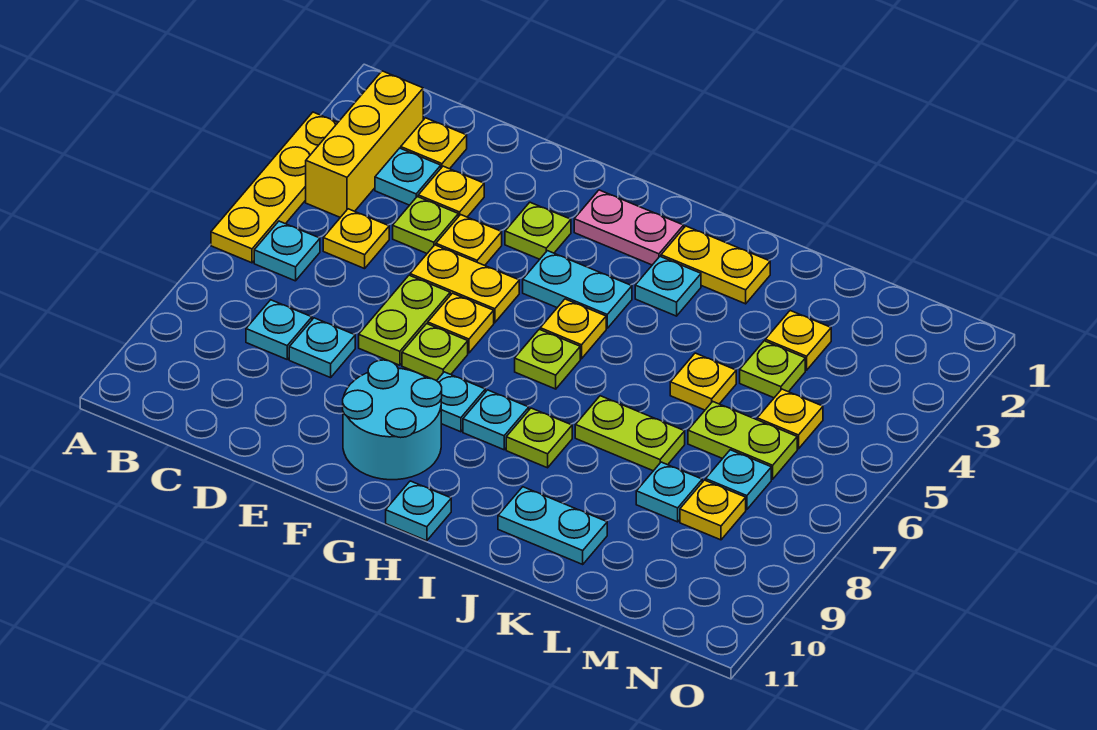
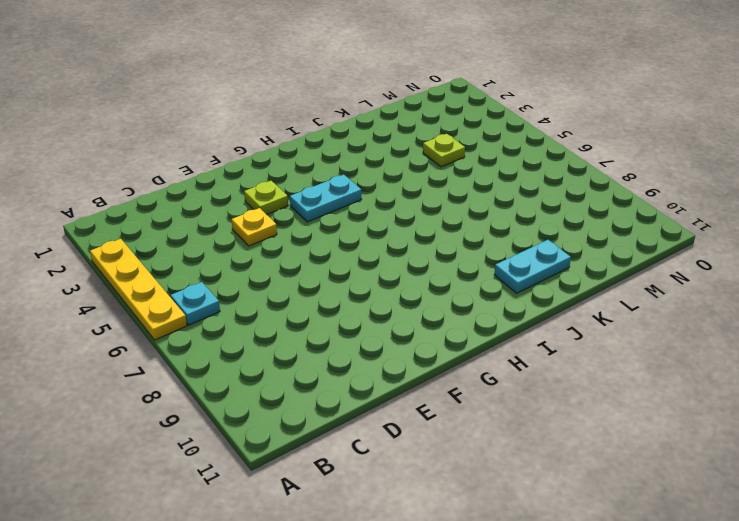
none -> yellow brick B2:B4 level 1
none -> yellow plate C2 level 1
none -> cyan plate C3 level 1
none -> yellow plate C5 level 1

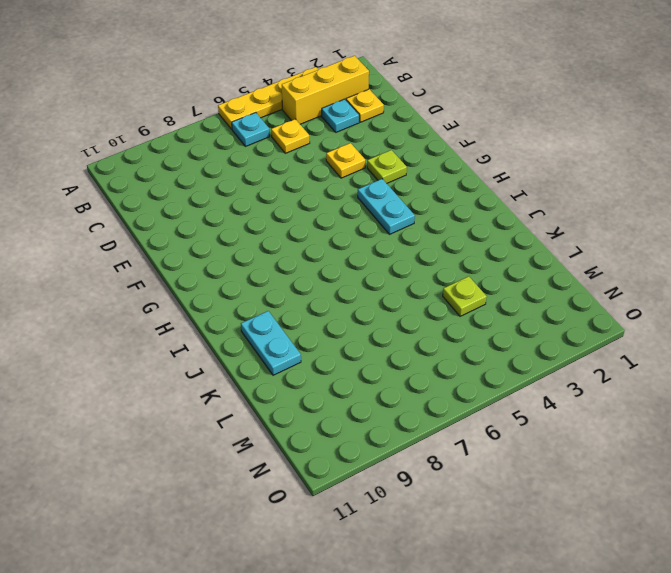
none -> cyan plate C8 level 1
none -> yellow plate D3 level 1
none -> lime plate D4 level 1
none -> cyan plate D8 level 1

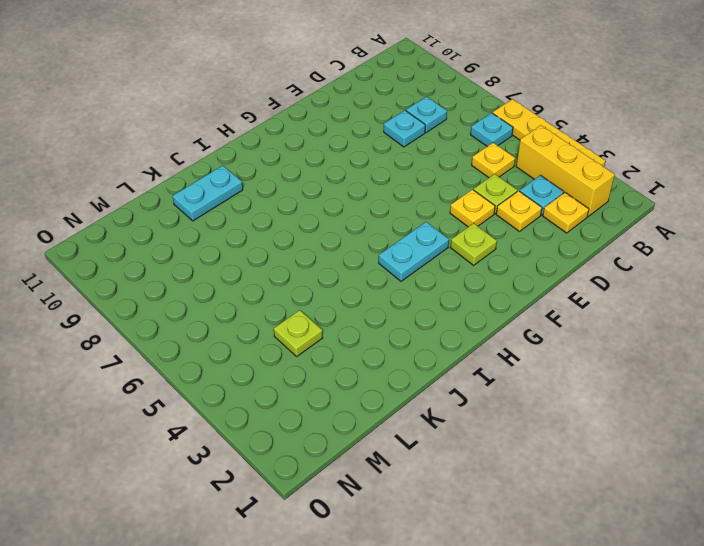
none -> yellow plate E5:F5 level 1
none -> lime plate E6:E7 level 1
none -> yellow plate F6 level 1
none -> lime plate F7 level 1

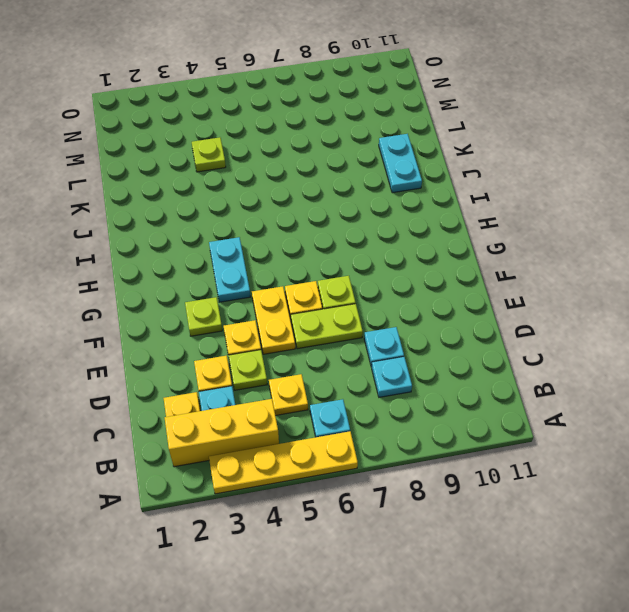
none -> cyan round brick F9:G10 level 1
none -> pink plate G2:H2 level 1
none -> cyan plate G8 level 1
none -> yellow plate H5 level 1

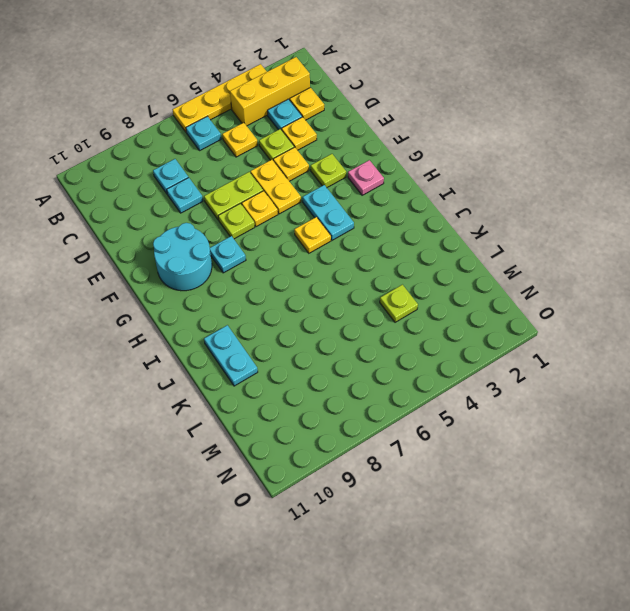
pink plate G2 level 1 -> pink plate G2:H2 level 1
none -> lime plate H6 level 1
none -> cyan plate H8 level 1
none -> cyan plate H11 level 1
none -> yellow plate I2:J2 level 1

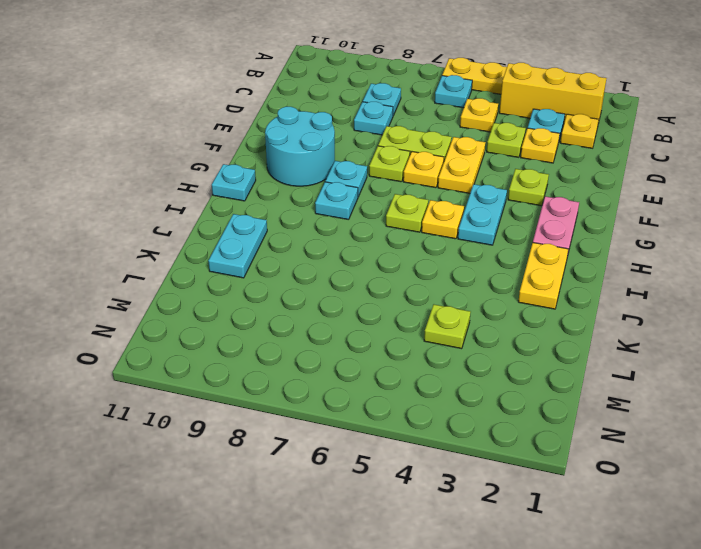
none -> yellow plate E4 level 1
none -> cyan plate I3 level 1
none -> lime plate I8 level 1
none -> lime plate J7:K7 level 1

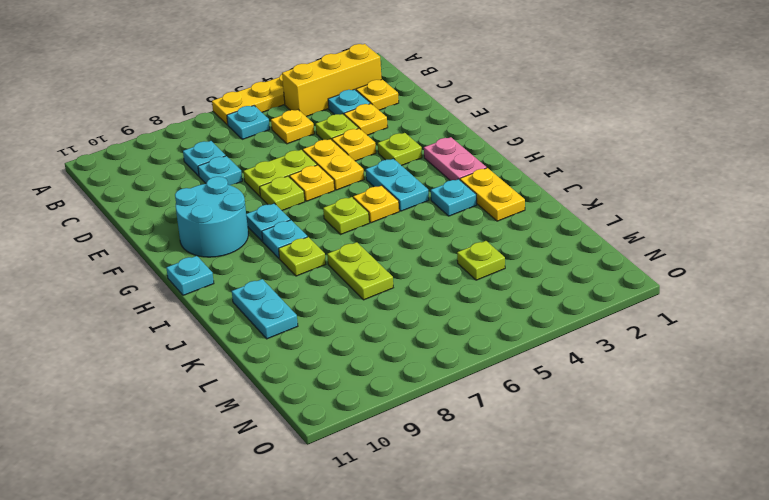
none -> yellow plate K5 level 1
none -> yellow plate L3 level 1
none -> lime plate L6:M6 level 1
none -> cyan plate L8 level 1

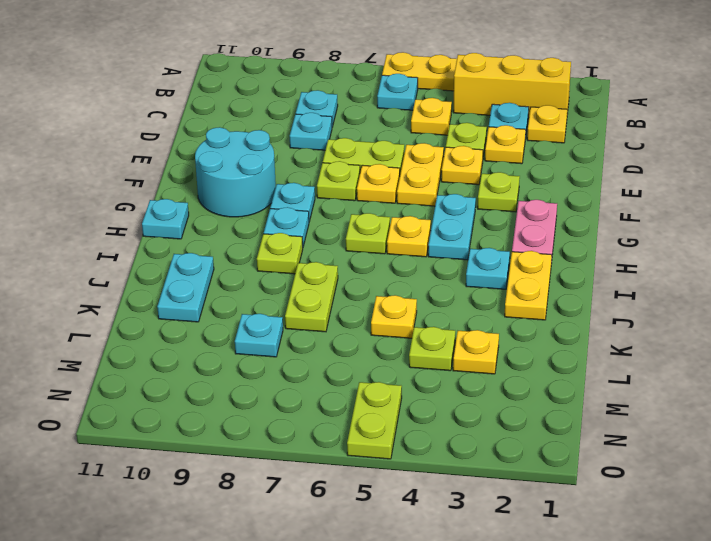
lime plate N5:O5 level 1 -> lime plate L6:M6 level 1
none -> yellow plate M5 level 1
none -> cyan plate M7 level 1
none -> yellow plate M8 level 1

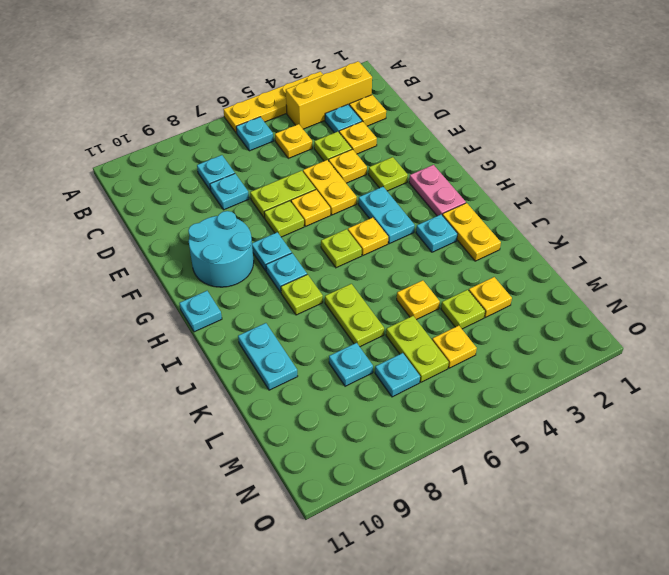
none -> yellow plate M8 level 1

